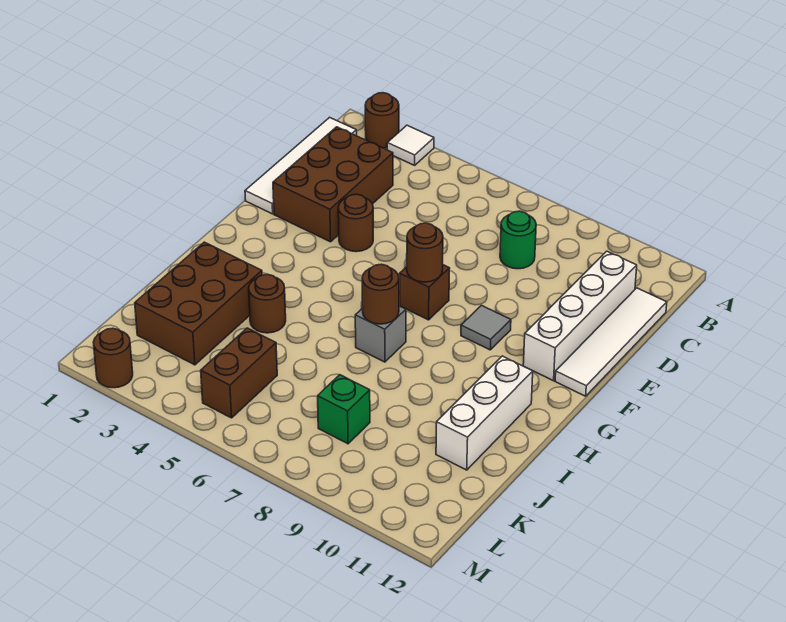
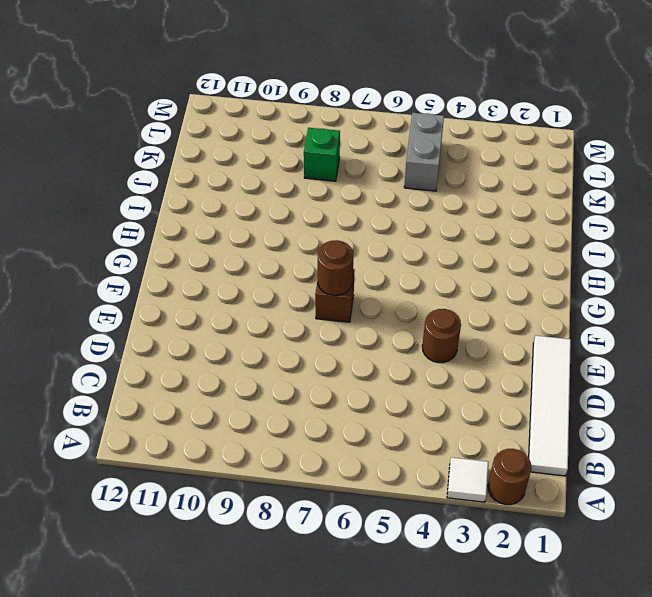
grey brick K5:L5 level 1 -> brown brick K5:L5 level 1
none -> brown brick C2:E3 level 1
none -> green round brick C8 level 1
none -> white brick C11:F11 level 1

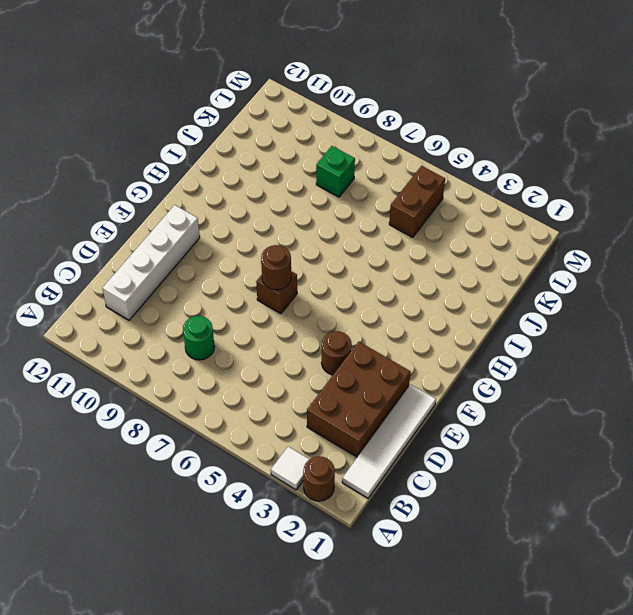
none -> white tile C12:F12 level 1
none -> grey tile F9 level 1
none -> grey brick H7 level 1

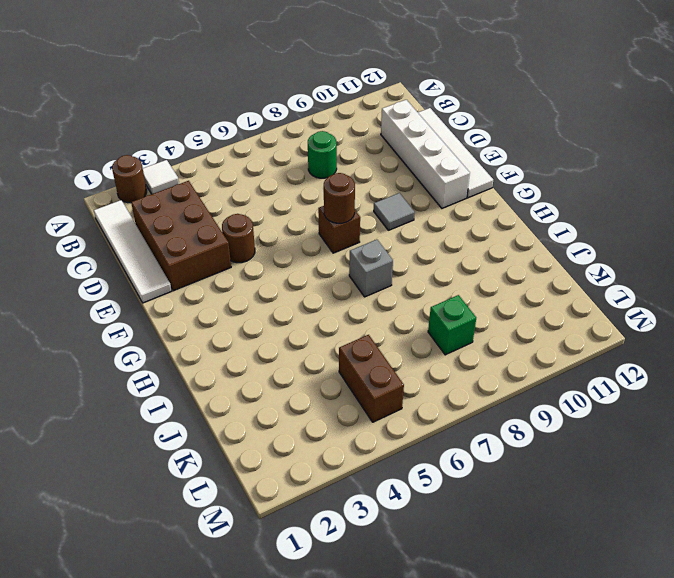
none -> white brick H11:J11 level 1
none -> brown brick I2:K3 level 1
none -> brown round brick I4 level 1

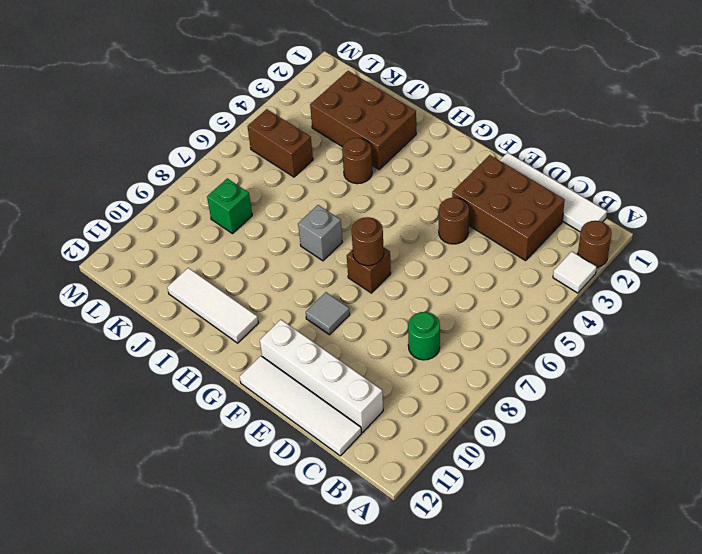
white tile H11:J11 level 1 -> white brick H11:J11 level 1
none -> brown round brick M2 level 1
none -> brown round brick H7 level 2

